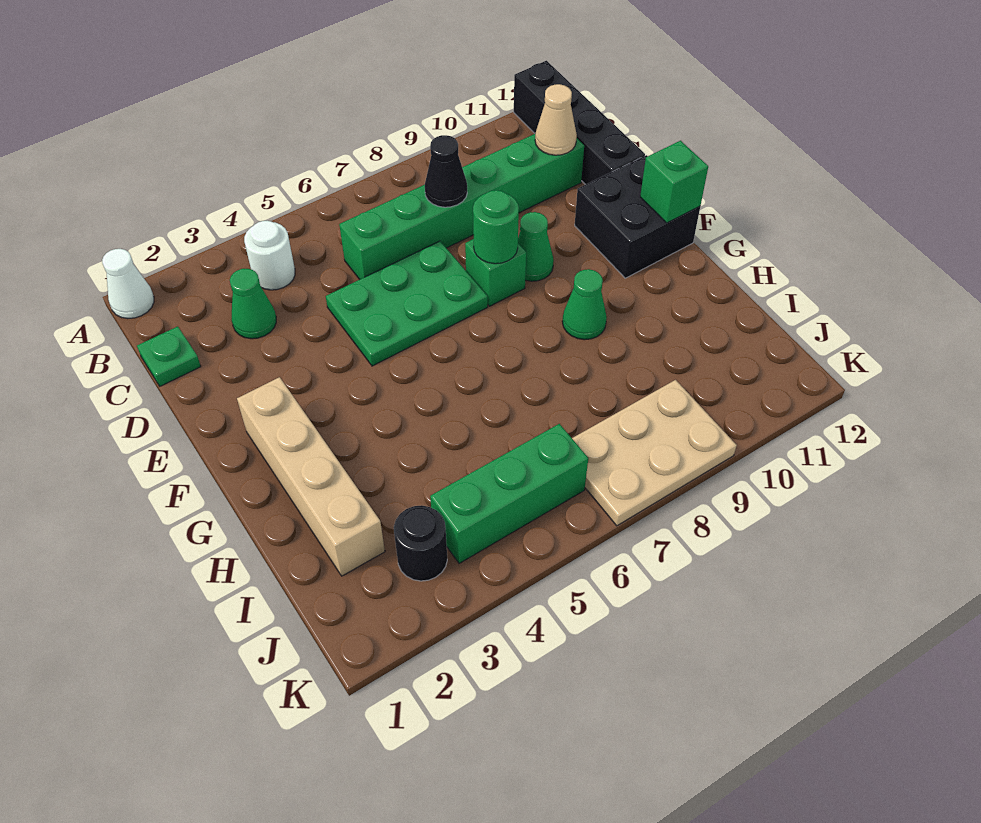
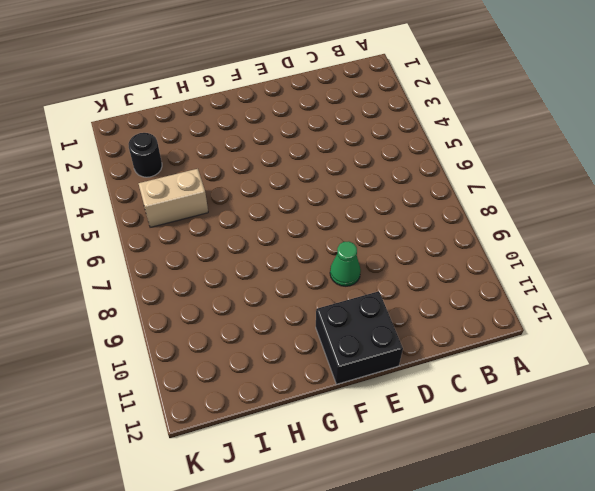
tan brick I5:J5 level 1 -> green brick J4:J6 level 1
none -> white cone A1 level 1
none -> black brick A12:D12 level 1
none -> white round brick B4 level 1

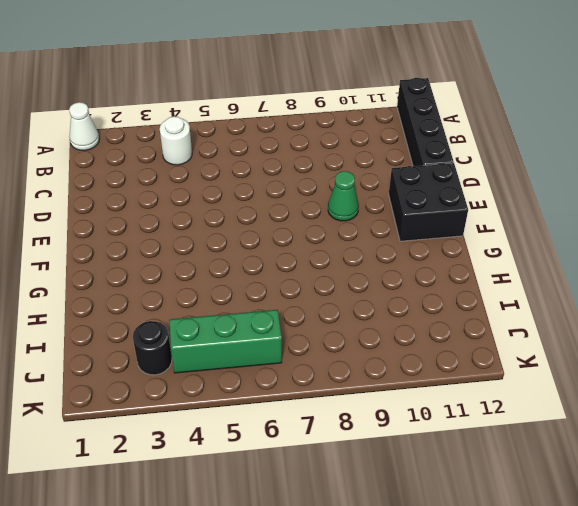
none -> green plate C1 level 1
none -> green cone C3 level 1
none -> green brick C6:C11 level 1

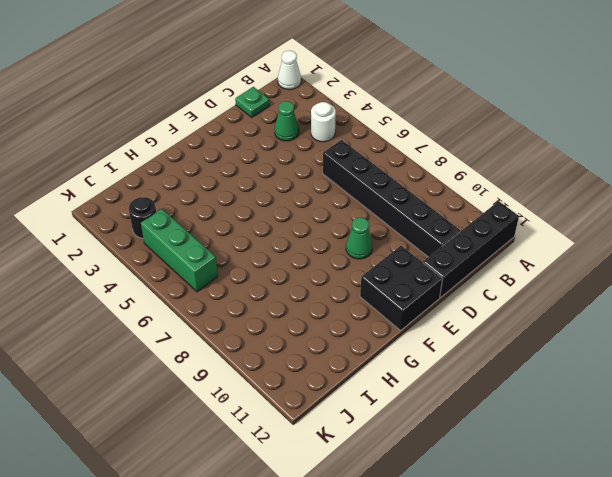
black brick C6:C11 level 1 -> green brick C6:C11 level 1
none -> green plate D5:E7 level 1
none -> green brick E8 level 1
none -> tan brick F2:I2 level 1

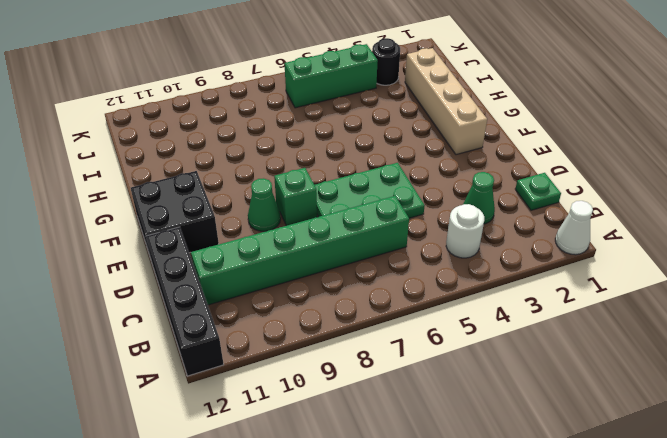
none -> green cone G9 level 1
none -> tan plate J7:K9 level 1
none -> black cone C8 level 2

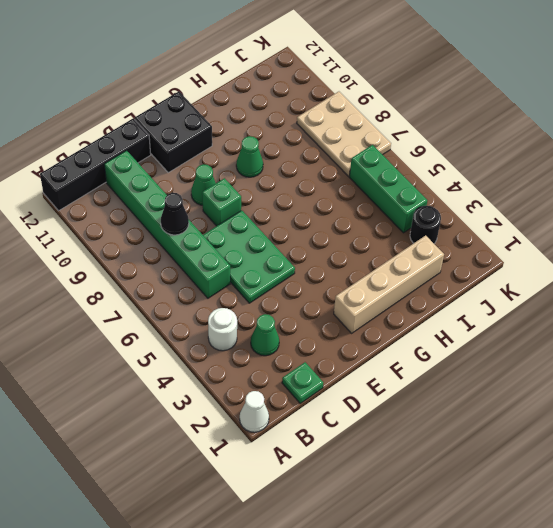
none -> tan cone C11 level 2
none -> green round brick E8 level 2
none -> green brick F12 level 2

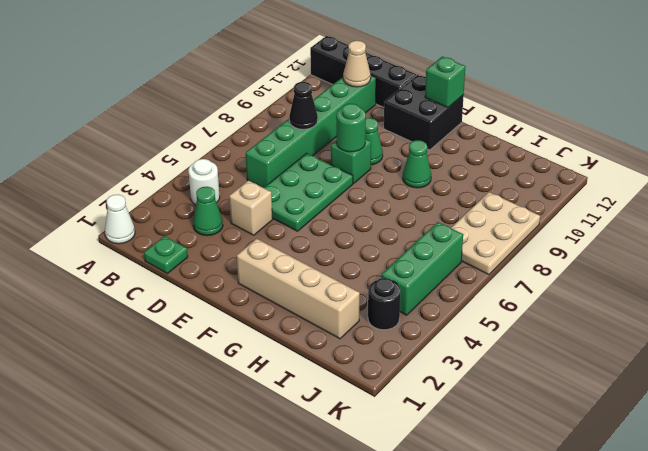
tan brick D4 level 1 -> none

